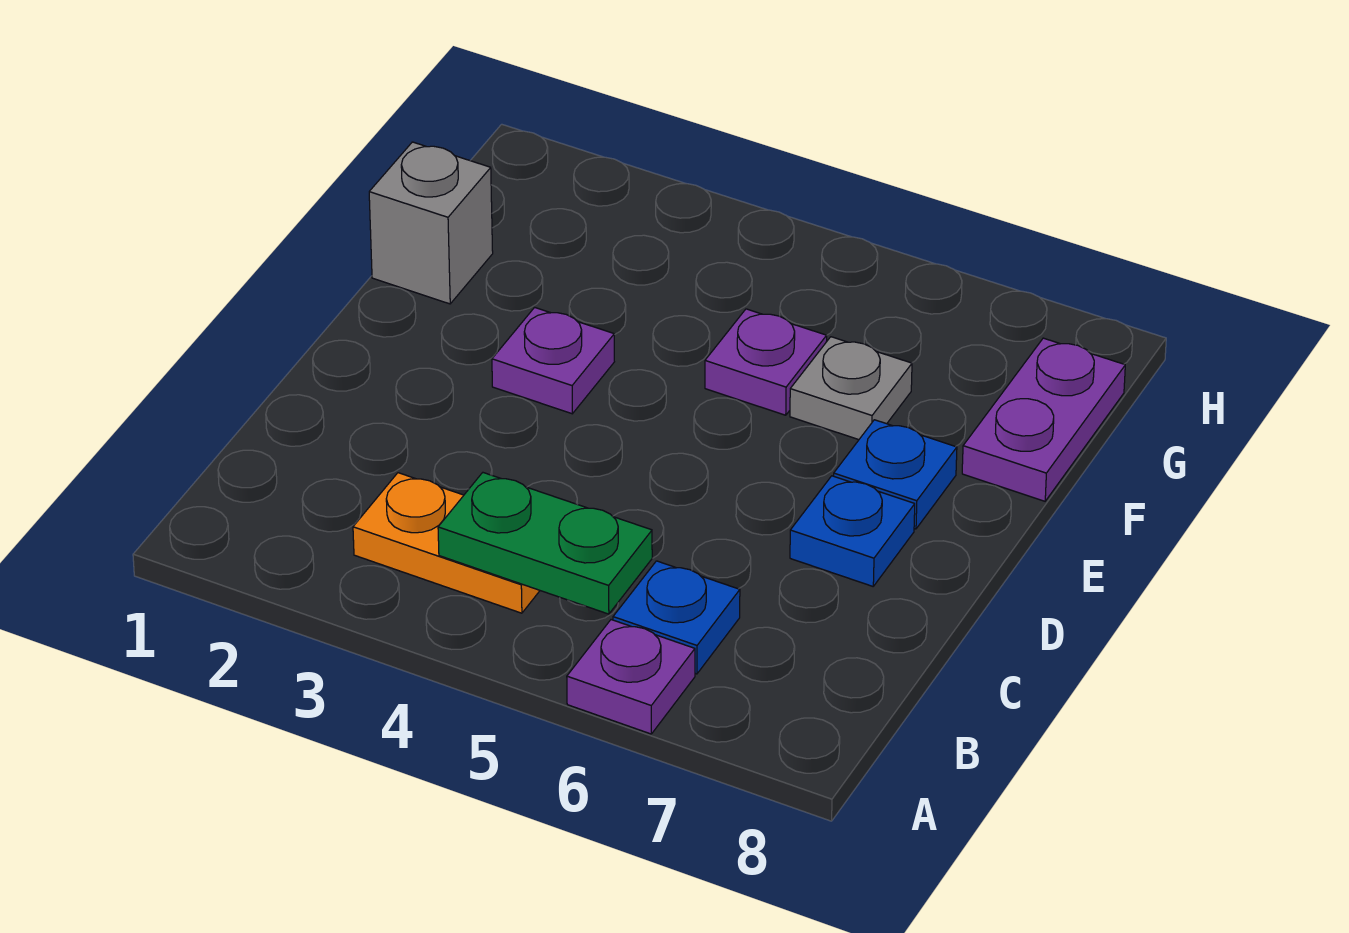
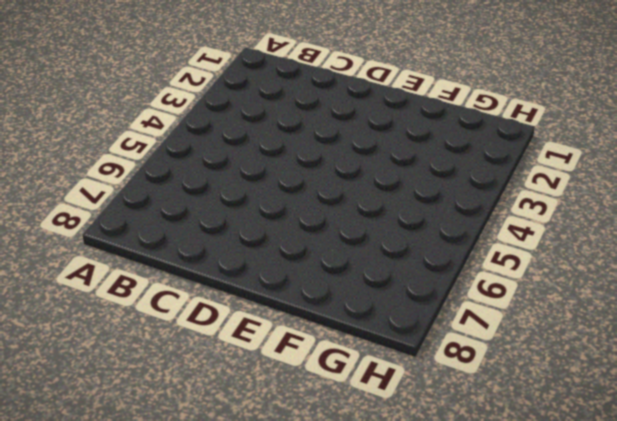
none -> purple plate A6 level 1
none -> orange plate B3:B4 level 1

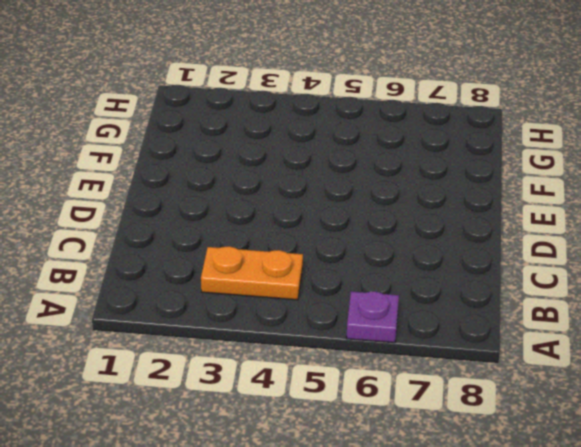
none -> blue plate B6 level 1
none -> blue plate D7 level 1

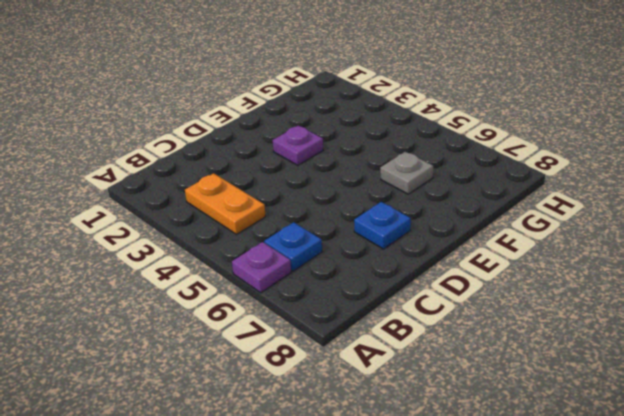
none -> blue plate E7 level 1
none -> grey brick F1 level 1

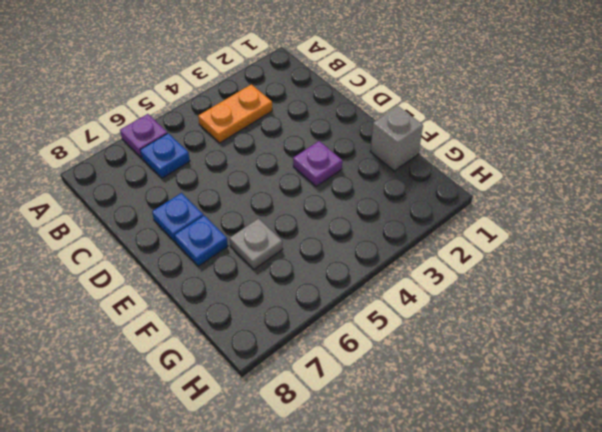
none -> purple plate F5 level 1
none -> purple plate F8:G8 level 1

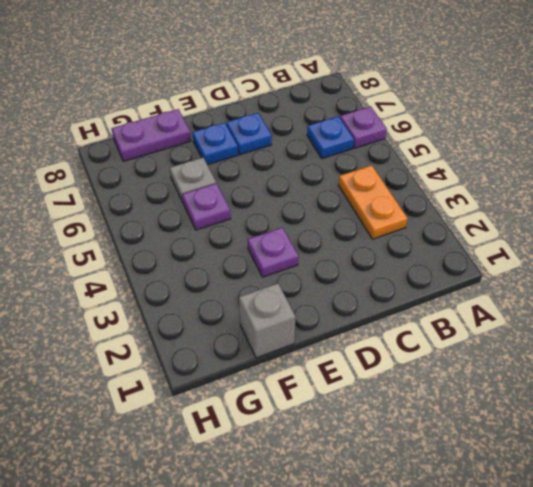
none -> green plate B4:B5 level 2

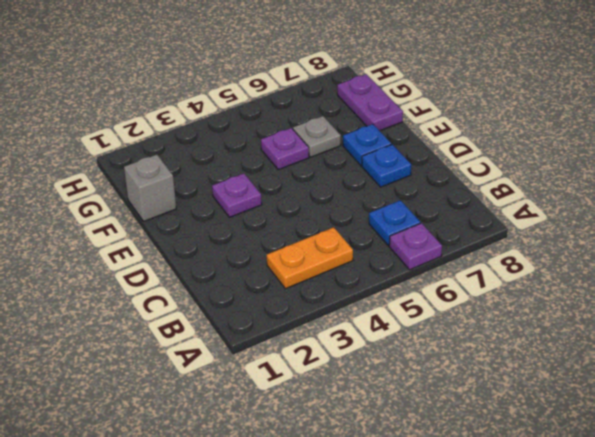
none -> green plate B4:B5 level 2

